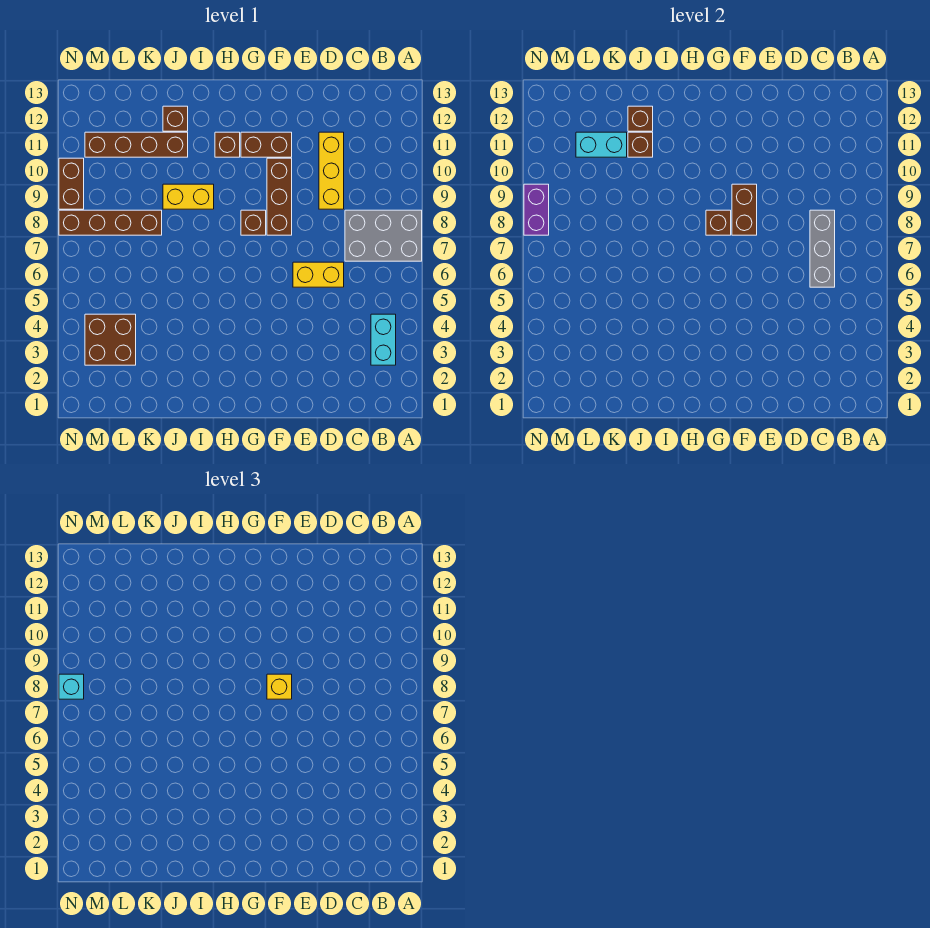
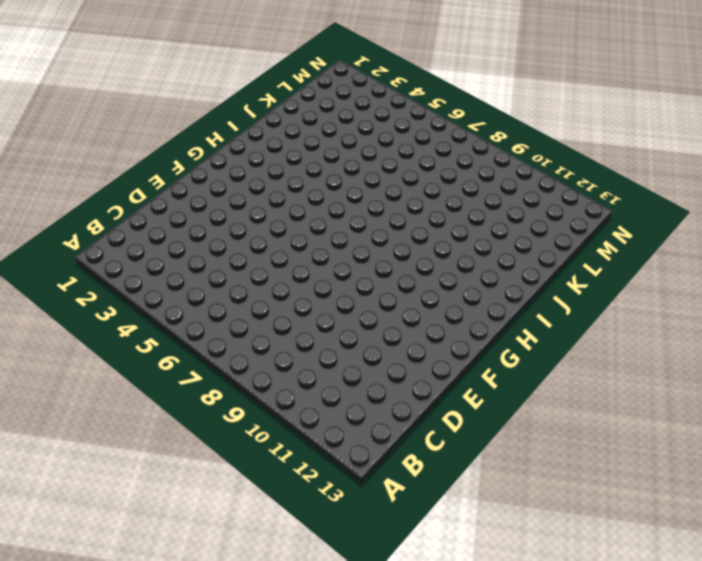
none -> grey brick A7:C8 level 1
none -> cyan brick B3:B4 level 1
none -> yellow brick D6:E6 level 1

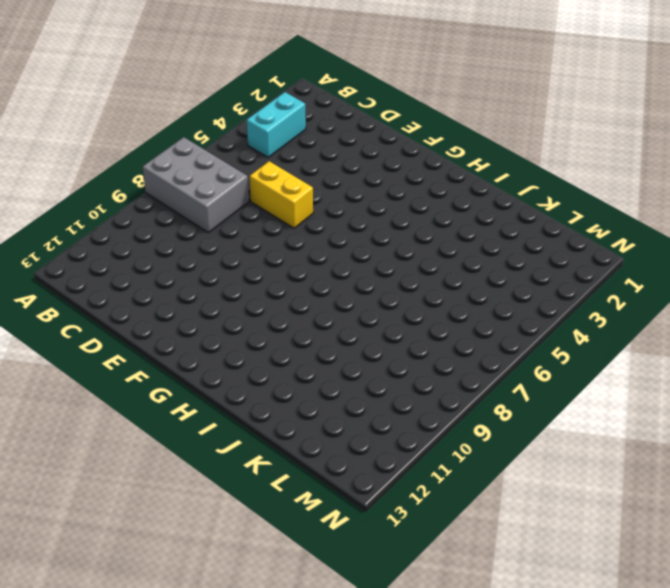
none -> yellow brick D9:D11 level 1
none -> brown brick F8:F10 level 1
none -> brown brick F11:G11 level 1

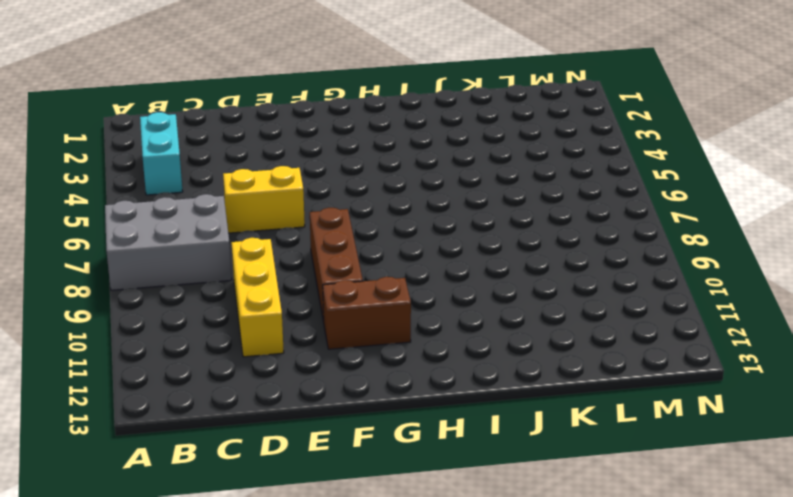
none -> brown brick G8 level 1
none -> brown brick H11 level 1
none -> yellow brick I9:J9 level 1

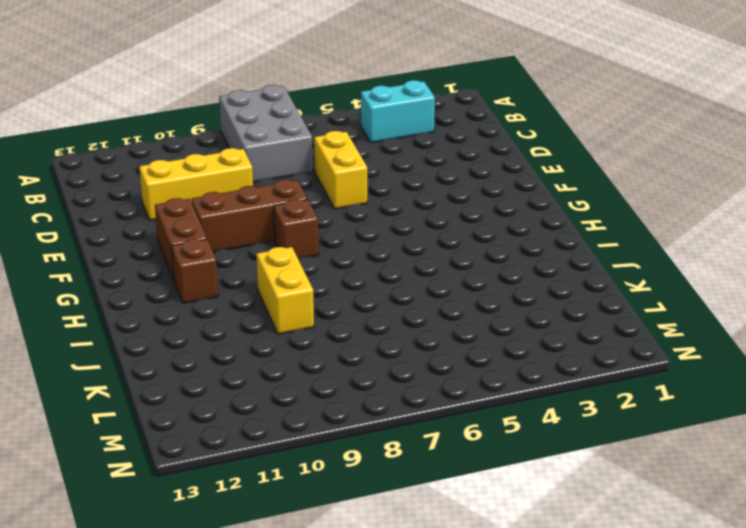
none -> brown brick J11:M11 level 1
none -> brown brick J12 level 1
none -> brown brick K8:N8 level 1

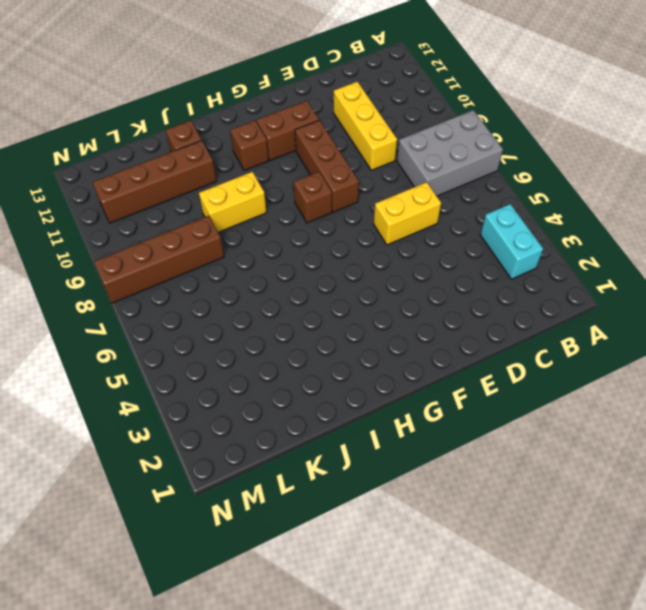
none -> brown brick L3:M4 level 1
none -> brown brick N9:N10 level 1
none -> grey brick C6:C8 level 2

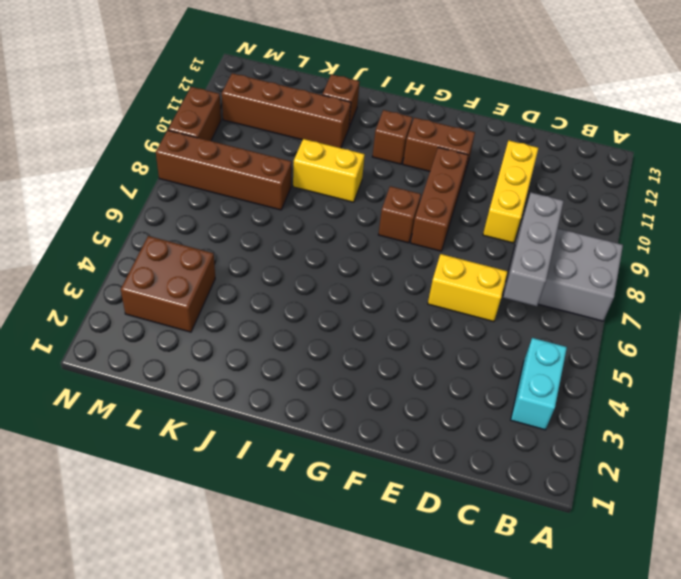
none -> brown brick F8:F9 level 2
none -> brown brick G8 level 2
none -> brown brick J11 level 2

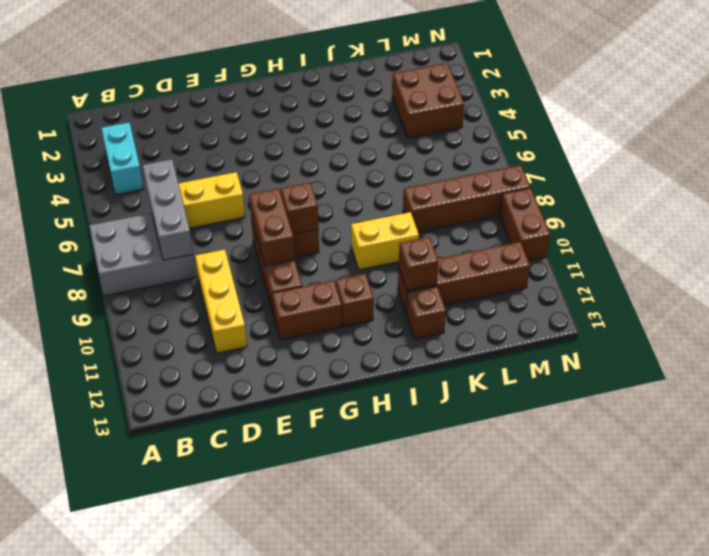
none -> brown brick J12 level 2
none -> cyan brick K11:L11 level 2
none -> purple brick N8:N9 level 2

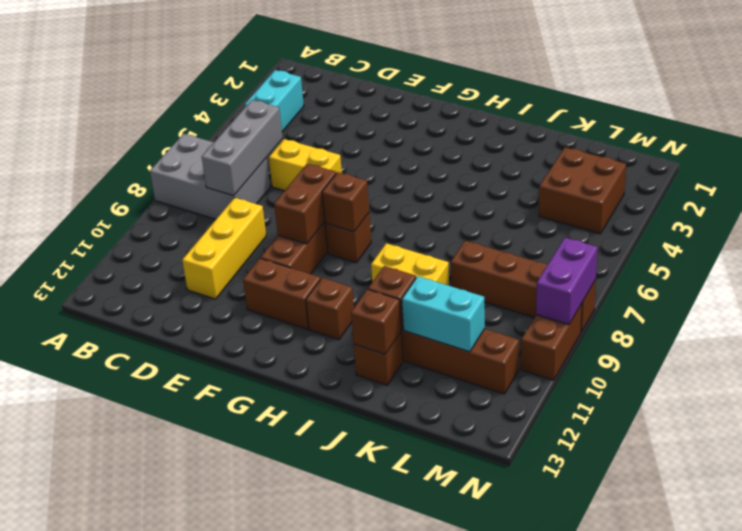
none -> yellow brick F8 level 3
none -> cyan brick N8 level 3

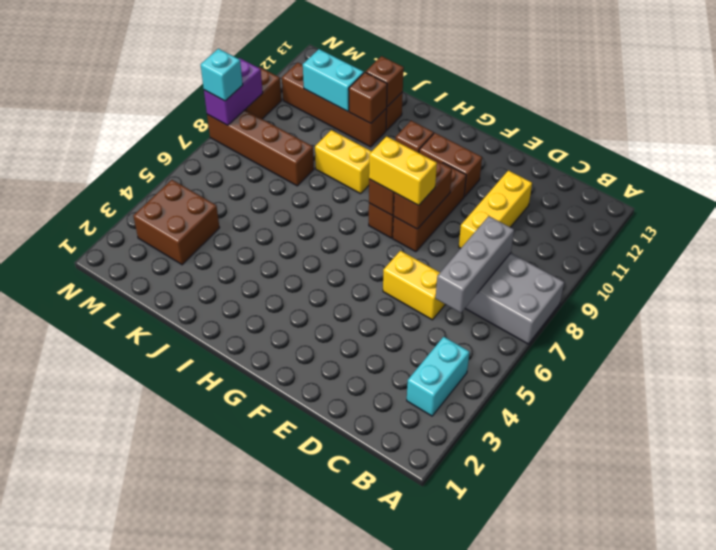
yellow brick F8:G8 level 3 -> yellow brick F8 level 3

